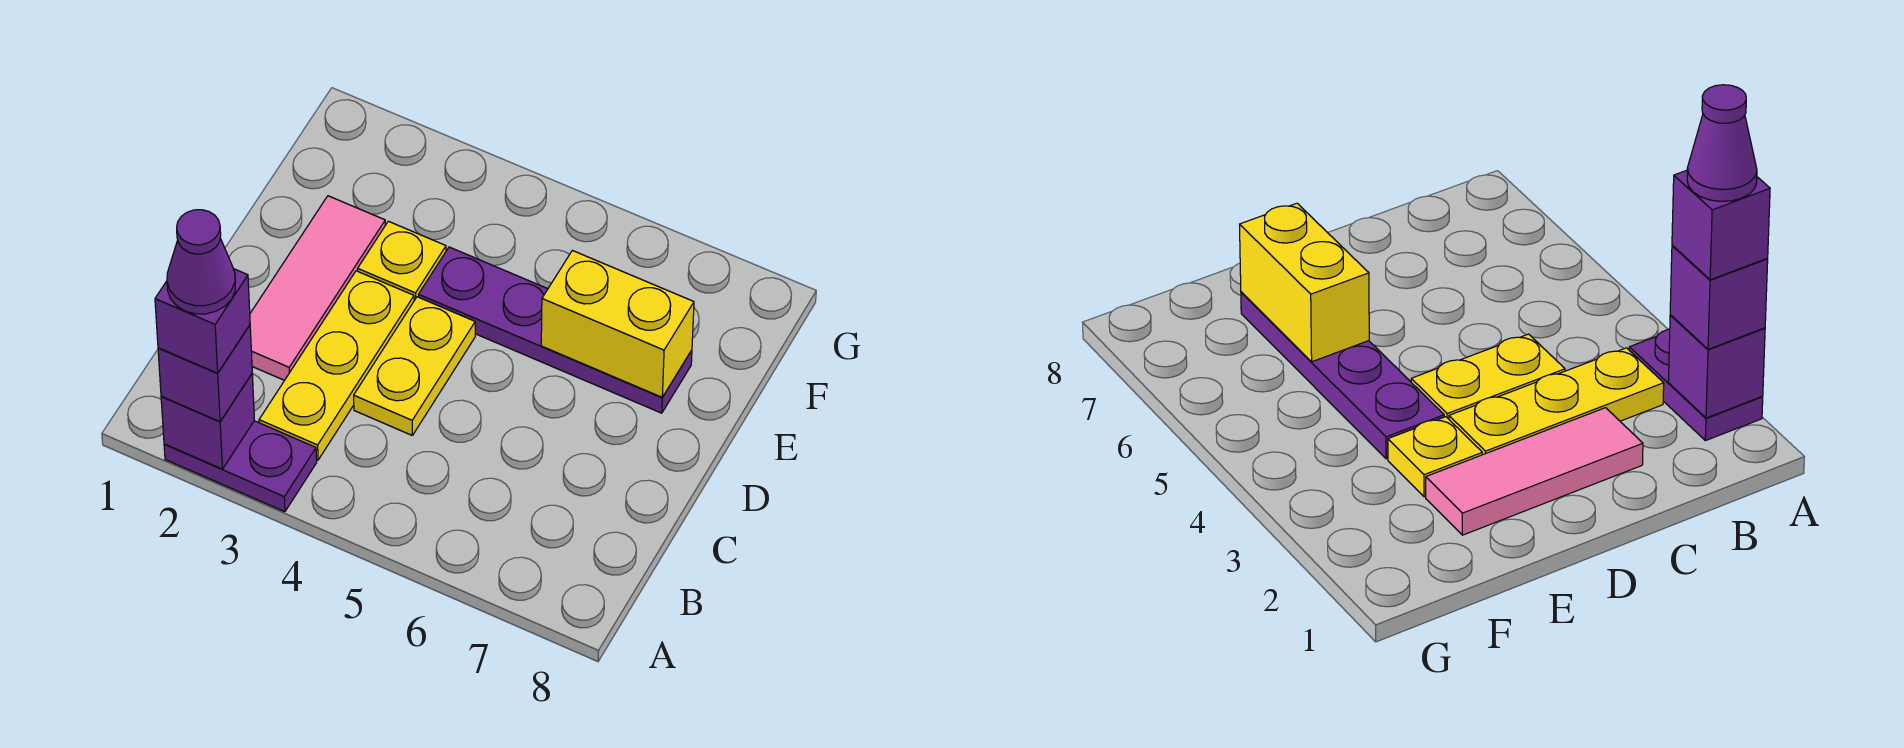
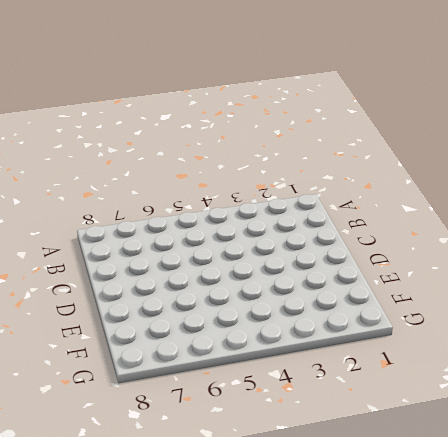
none -> purple plate A2:A3 level 1
none -> yellow plate B3:D3 level 1

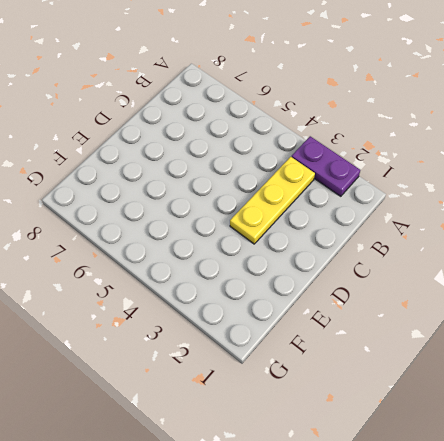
none -> pink tile C2:E2 level 1
none -> yellow plate C4:D4 level 1

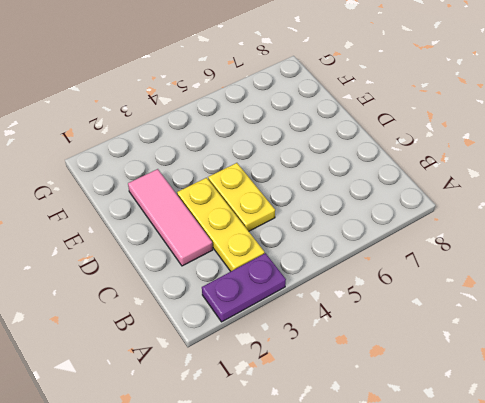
none -> yellow plate E3 level 1
none -> purple plate E4:E7 level 1

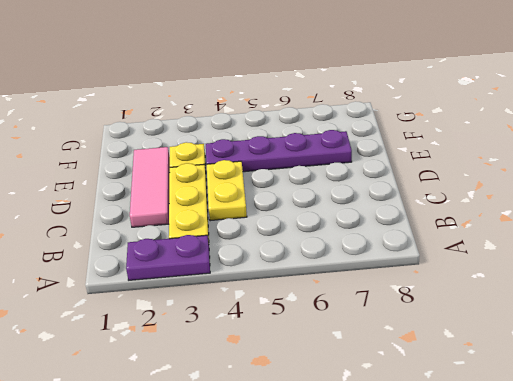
none -> purple brick A2 level 2
none -> yellow brick E6:E7 level 2

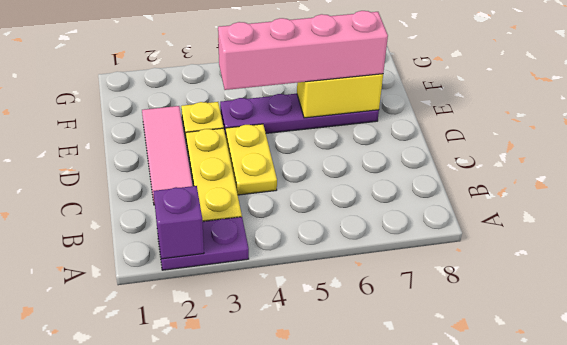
pink brick E4:E7 level 3 -> none
none -> purple brick A2 level 3
none -> purple brick A2 level 4

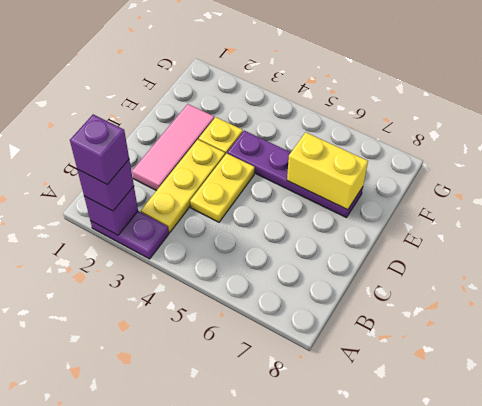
none -> purple cone A2 level 5

